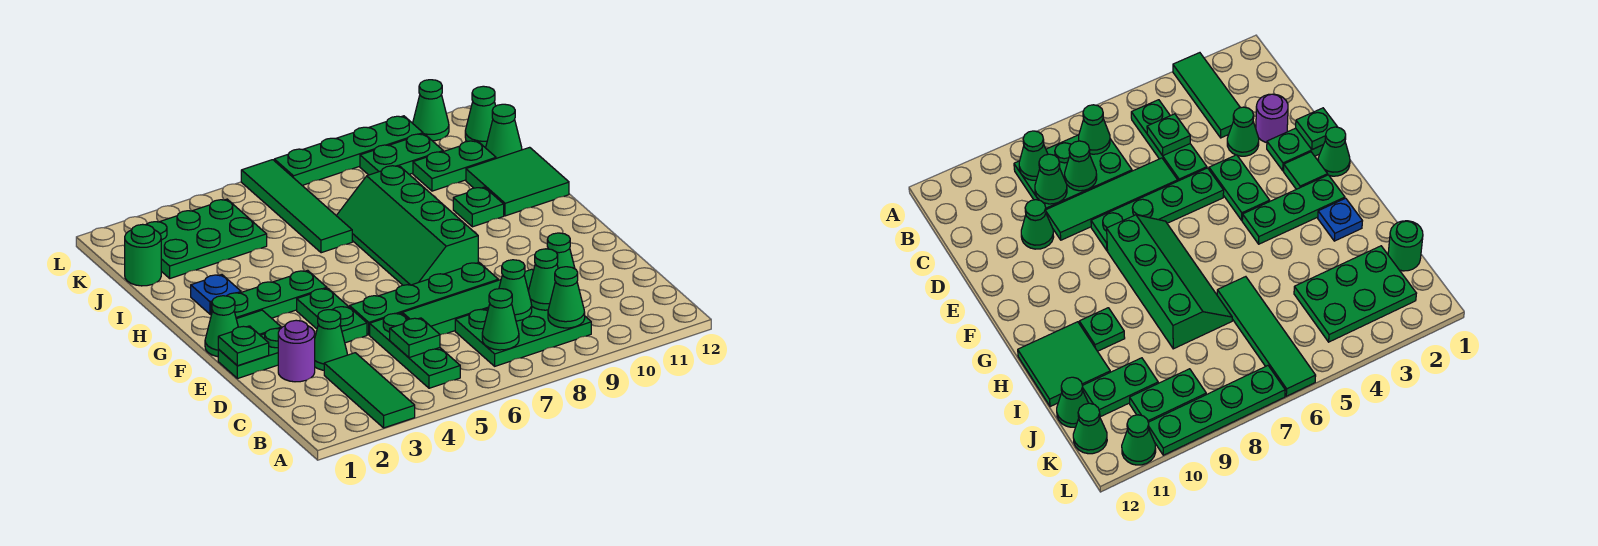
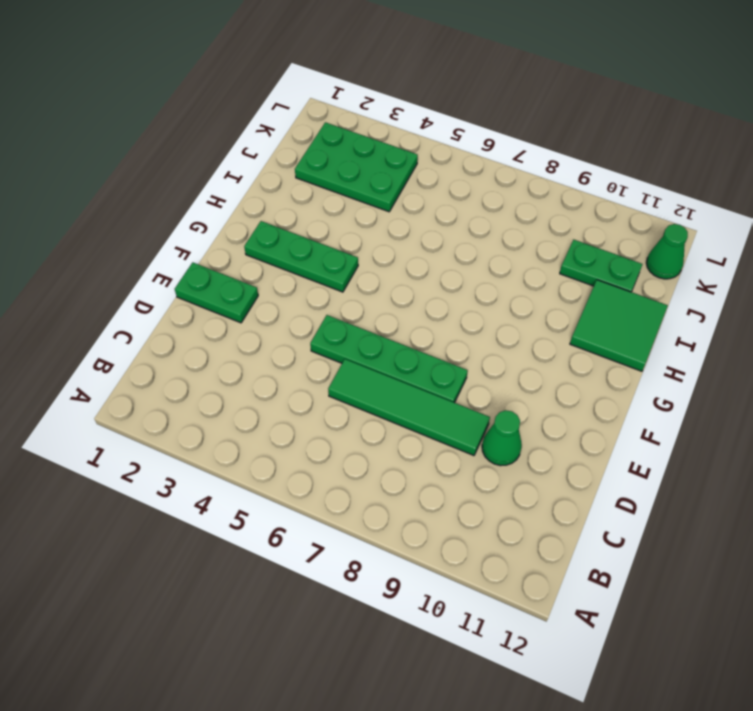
none -> green tile A3:C3 level 1
none -> green plate B5:D5 level 1
none -> green plate B7:C9 level 1
none -> purple round brick D2 level 1

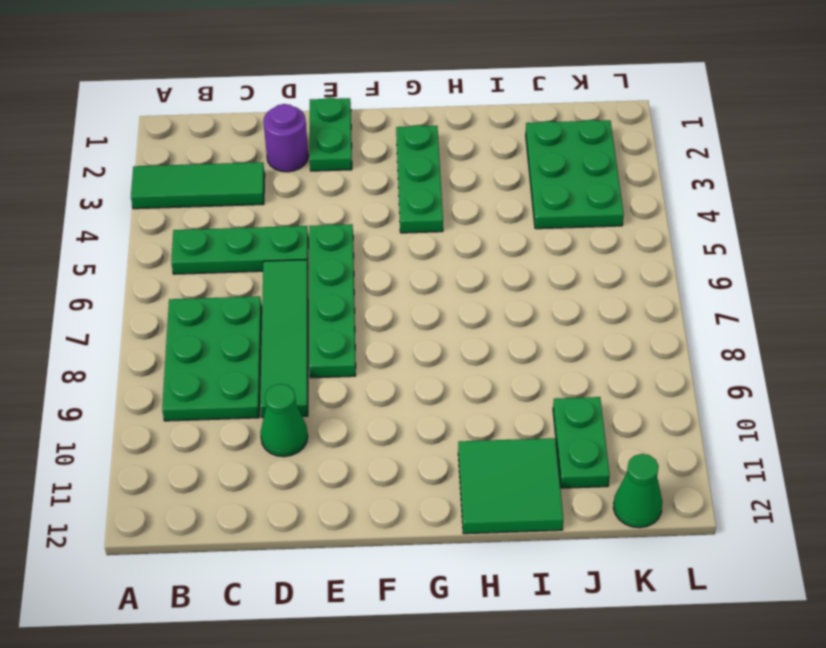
none -> green cone D3 level 1
none -> green plate E4:F4 level 1
none -> green cone F1 level 1
none -> green tile F2 level 1

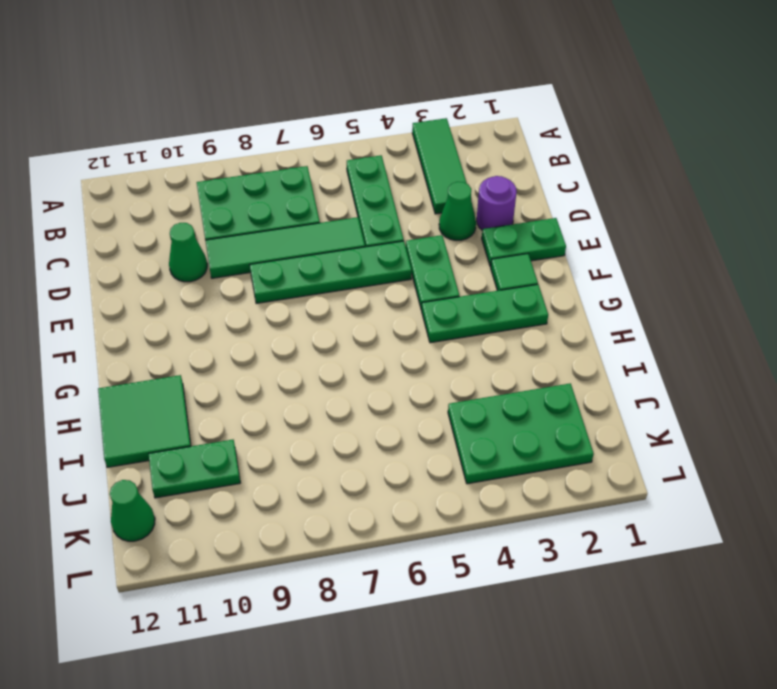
none -> green cone F1 level 1
none -> green slope F7:I8 level 1 top 8
none -> blue plate H2 level 1
none -> green plate H10 level 1

